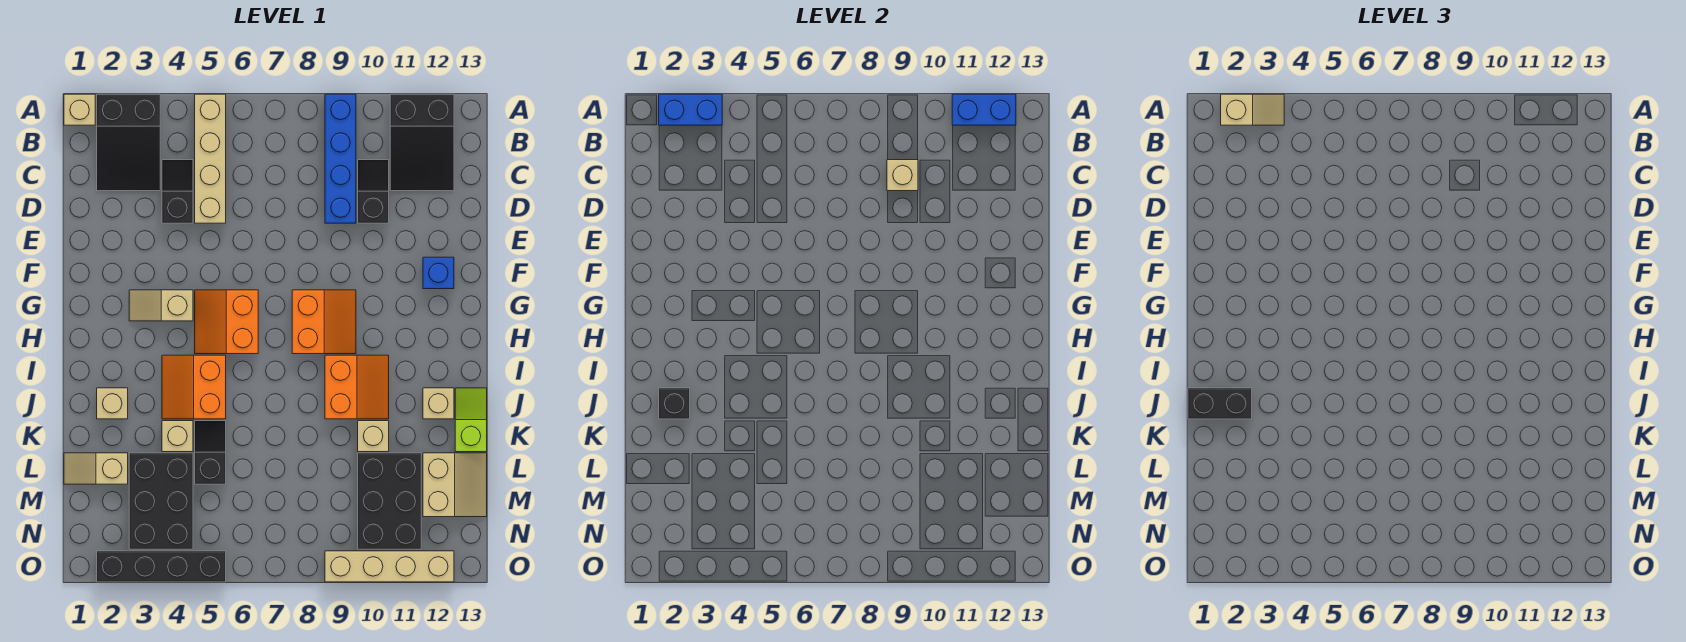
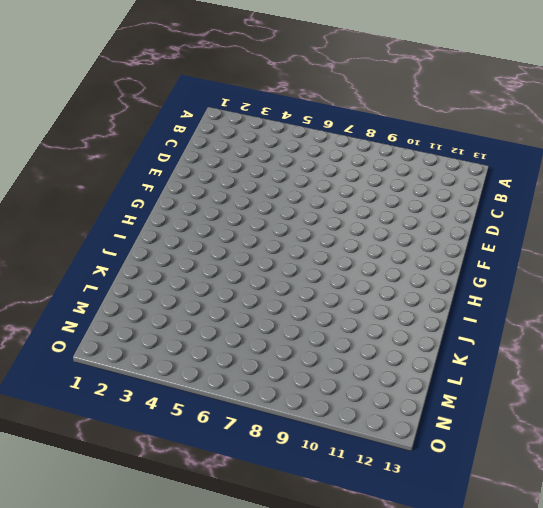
none -> tan brick A1 level 1
none -> black slope A2:C3 level 1 top A
none -> tan brick A5:D5 level 1
none -> blue brick A9:D9 level 1

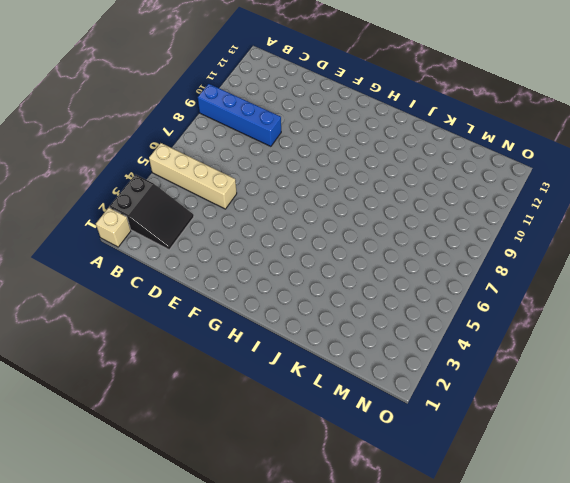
none -> black slope A11:C12 level 1 top A
none -> black slope C4:D4 level 1 top D
none -> black slope C10:D10 level 1 top D
none -> blue brick F12 level 1

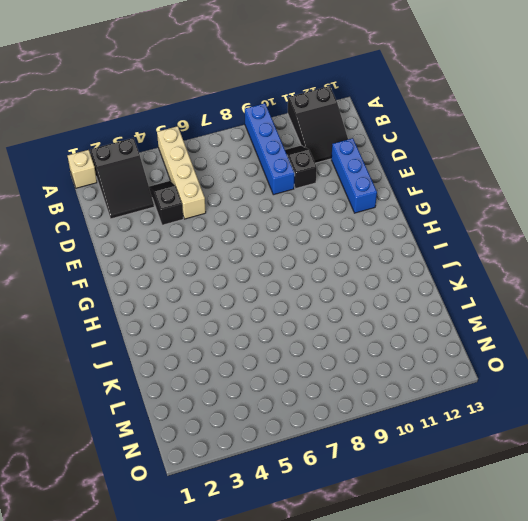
blue brick D12:F12 level 1 -> blue brick F12 level 1
none -> tan slope G3:G4 level 1 top 4
none -> orange slope G5:H6 level 1 top 6
none -> orange slope G8:H9 level 1 top 8
none -> orange slope I4:J5 level 1 top 5

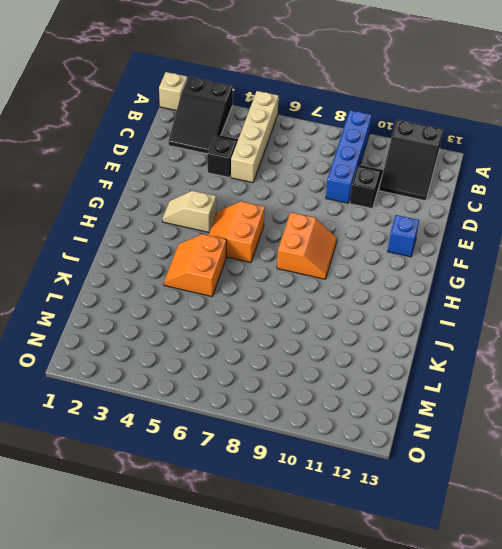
none -> orange slope I9:J10 level 1 top 9
none -> tan brick J2 level 1
none -> tan brick J12 level 1
none -> lime slope J13:K13 level 1 top K

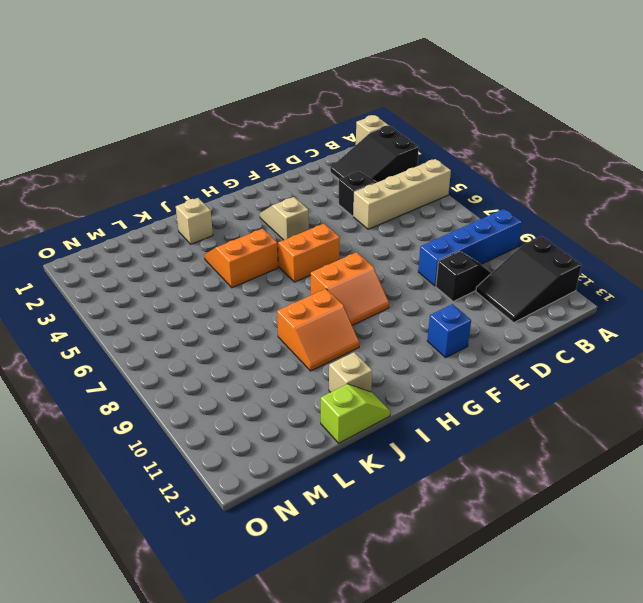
none -> tan brick K4 level 1
none -> black slope K5:L5 level 1 top L
none -> tan brick K10 level 1
none -> tan slope L1:L2 level 1 top 2

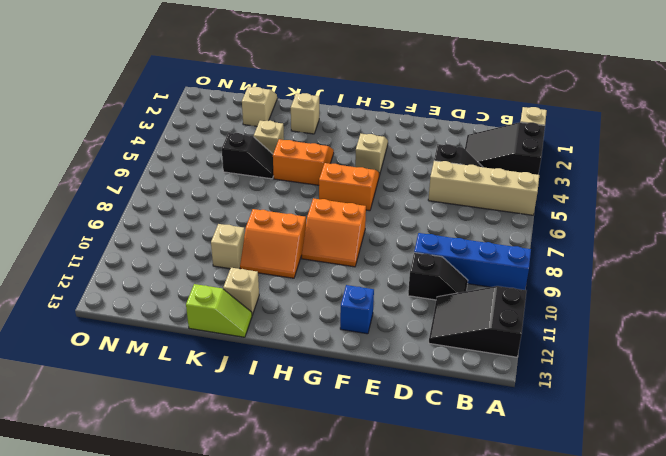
none -> black brick L3:N4 level 1
none -> black brick L10:N11 level 1
none -> tan slope L12:M13 level 1 top 12
none -> black brick O2:O5 level 1

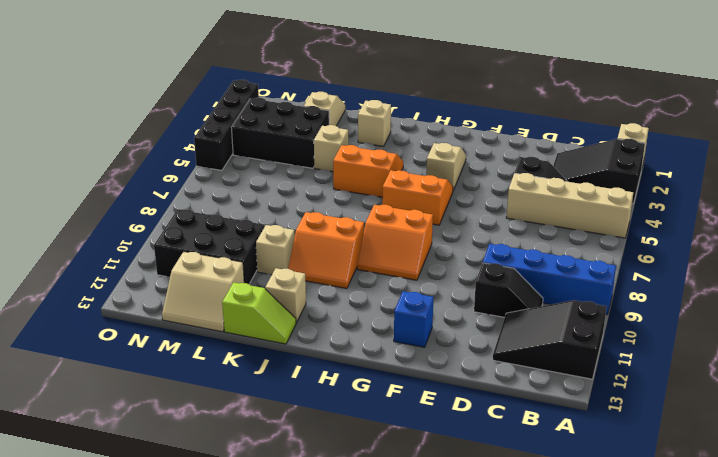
none -> black slope K5:L5 level 1 top L
none -> tan brick O9:O12 level 1
none -> blue brick A2:A3 level 2
none -> blue brick A11:A12 level 2

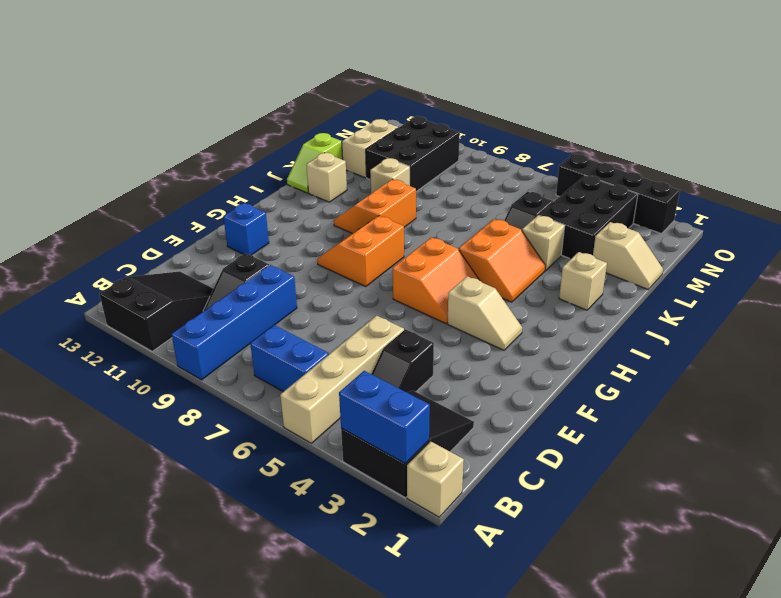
blue brick B6:B7 level 1 -> blue brick A11:A12 level 2
none -> tan brick O9:O12 level 1
none -> tan brick C9 level 2
none -> black brick J2 level 2
none -> tan slope A2:A3 level 3 top 2

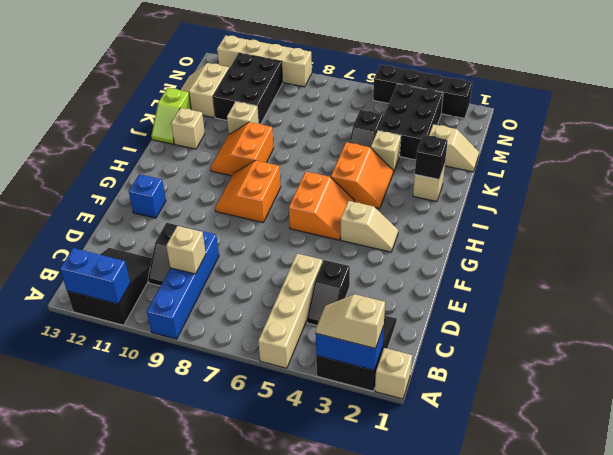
none -> black brick J1:J2 level 3

